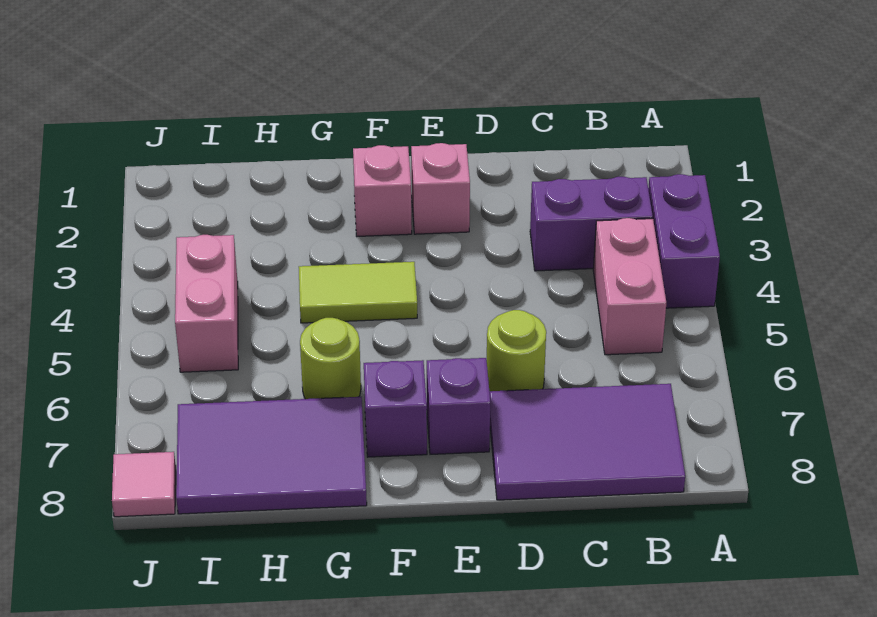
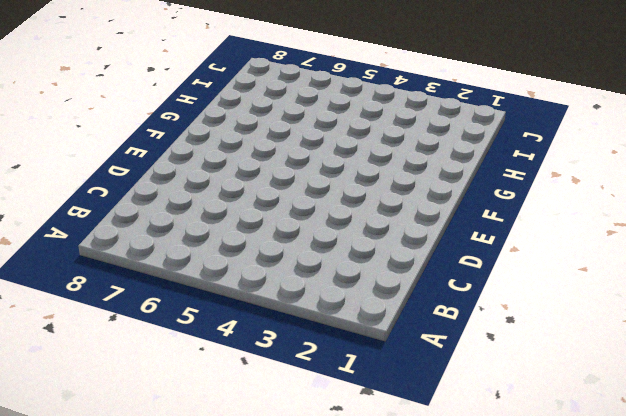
none -> purple brick A3:A4 level 1
none -> purple brick B3:C3 level 1
none -> pink brick B4:B5 level 1

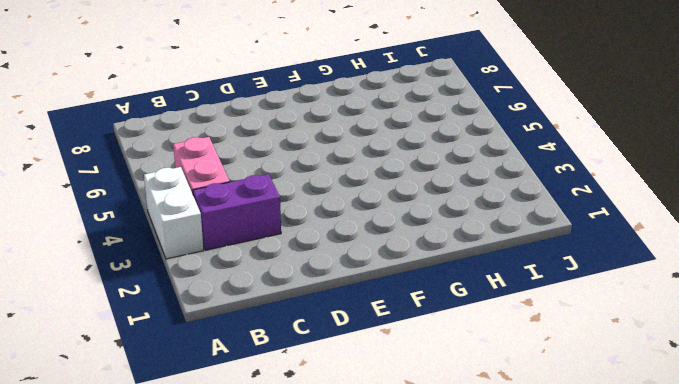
white brick A3:A4 level 1 -> purple brick A3:A4 level 1
none -> purple tile B7:D8 level 1
none -> lime round brick D6 level 1
none -> pink brick E2 level 1

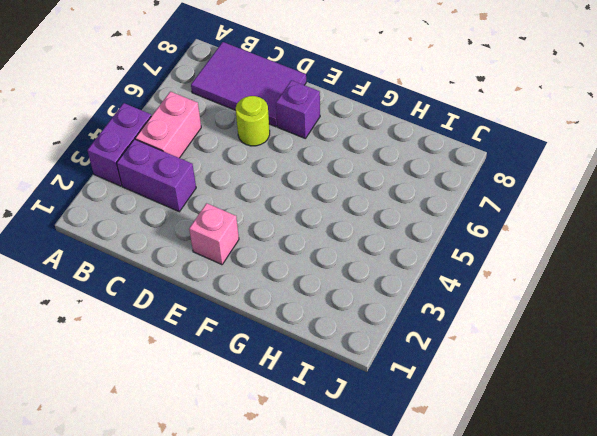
none -> pink brick F2 level 1
none -> lime tile F4:G4 level 1
none -> purple brick F7 level 1

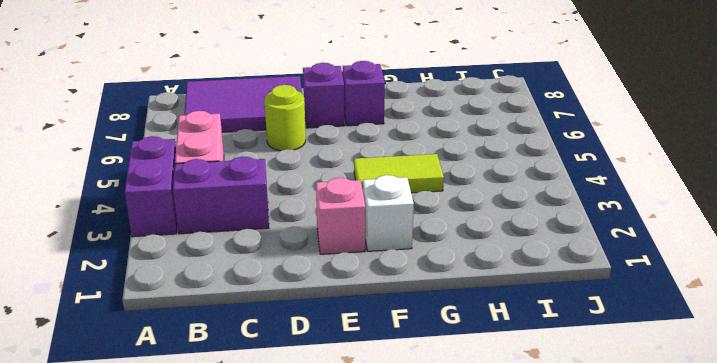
white brick F2 level 1 -> pink brick F2 level 1
none -> lime round brick G6 level 1
none -> purple tile G7:I8 level 1
none -> pink brick I4:I5 level 1

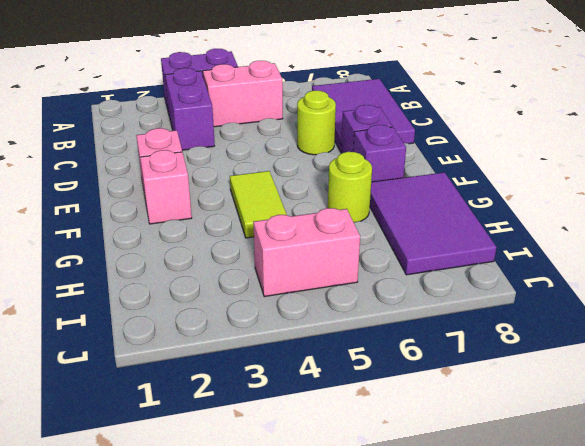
none -> pink tile J8 level 1

